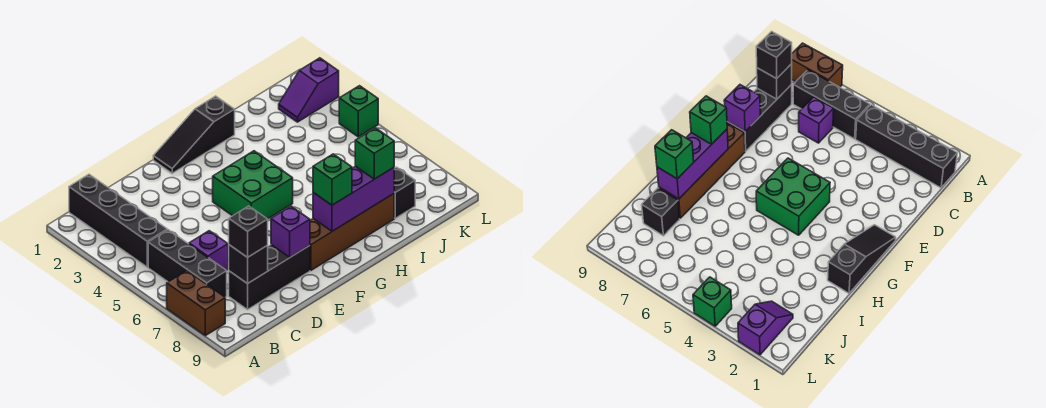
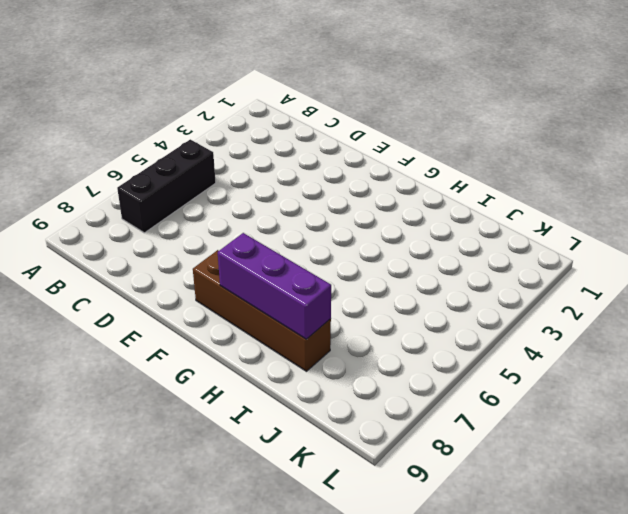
none -> brown brick A7:A8 level 1
none -> black brick B1:B4 level 1
none -> purple brick C6 level 1

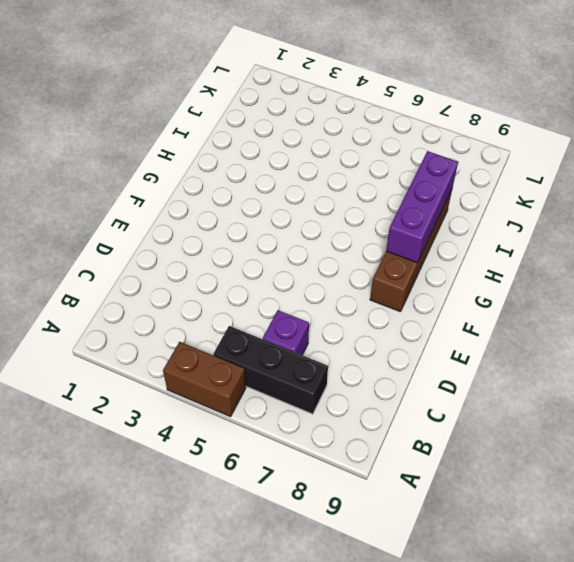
brown brick A4:A5 level 1 -> brown brick A7:A8 level 1
none -> black brick B1:B4 level 1
none -> black brick C8:E8 level 1
none -> black slope F1:H1 level 1 top H

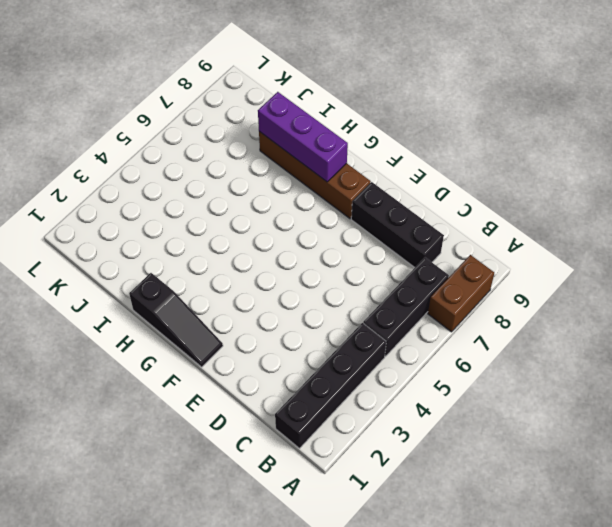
none -> purple brick C6 level 1
none -> green brick F4:G5 level 1
none -> black brick J8 level 1

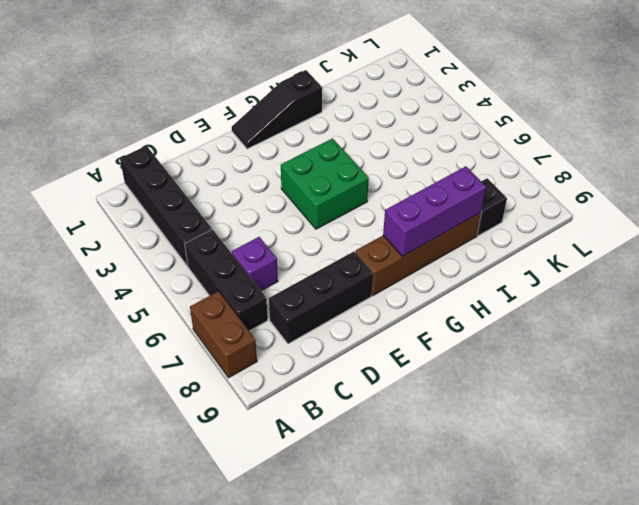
none -> purple slope K2:L2 level 1 top L
none -> green brick L4 level 1
none -> black brick C8 level 2

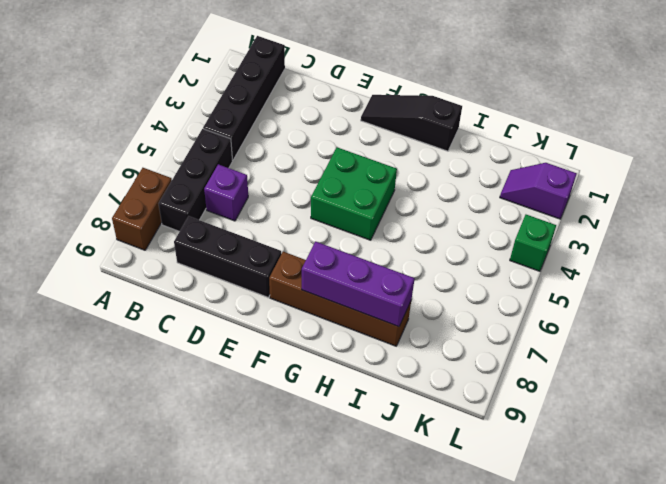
none -> black brick J8 level 1
none -> black brick C8 level 2
none -> purple brick E8 level 2

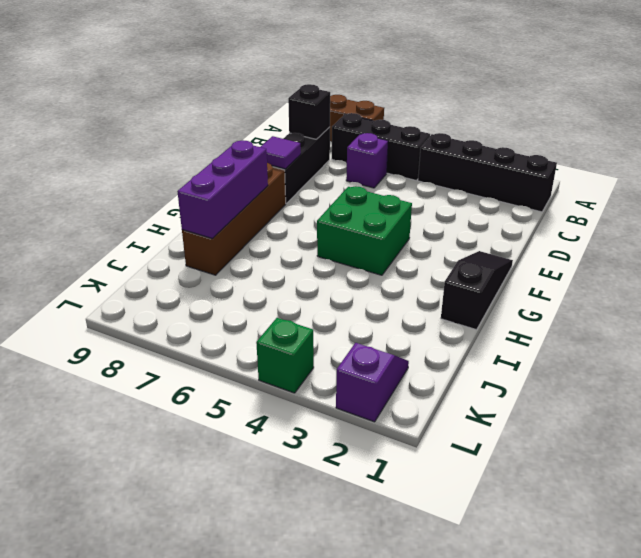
purple tile E8 level 2 -> purple brick E8 level 2
none -> black brick J8 level 1
none -> black brick C8 level 3
none -> green brick G8 level 3

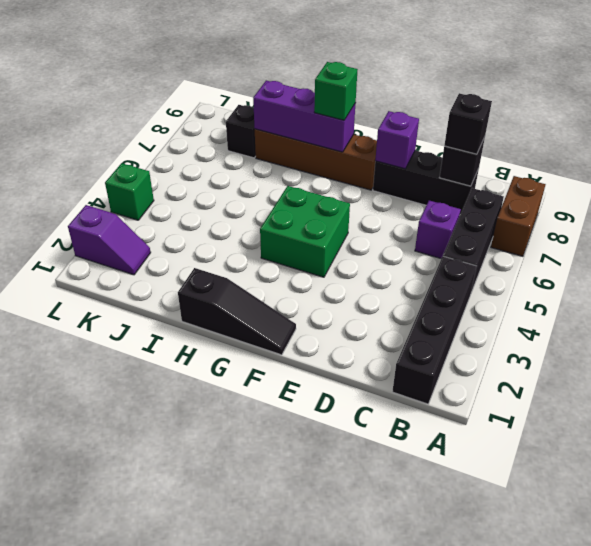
none -> green brick I8 level 3

